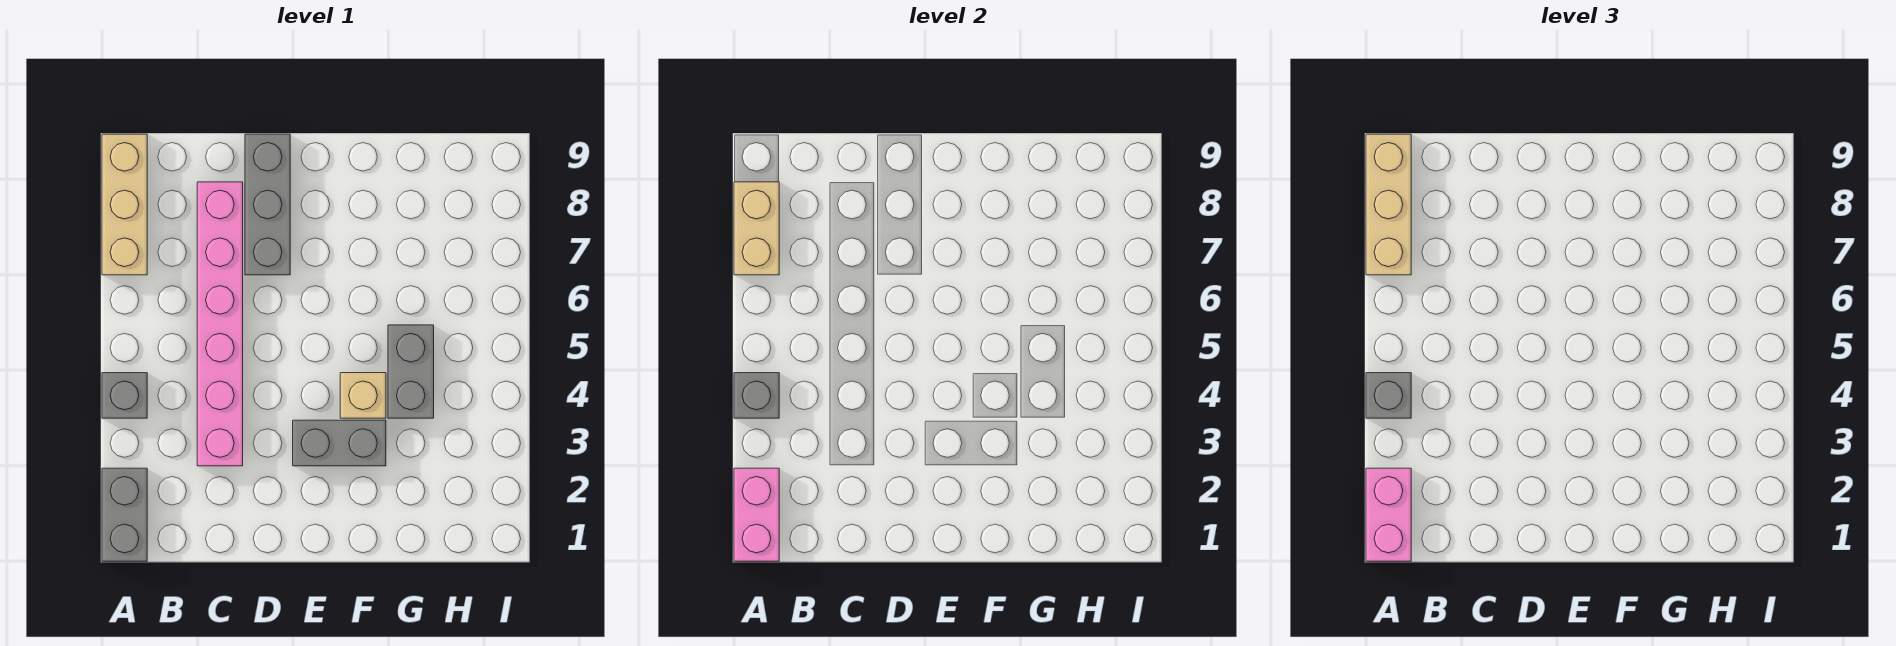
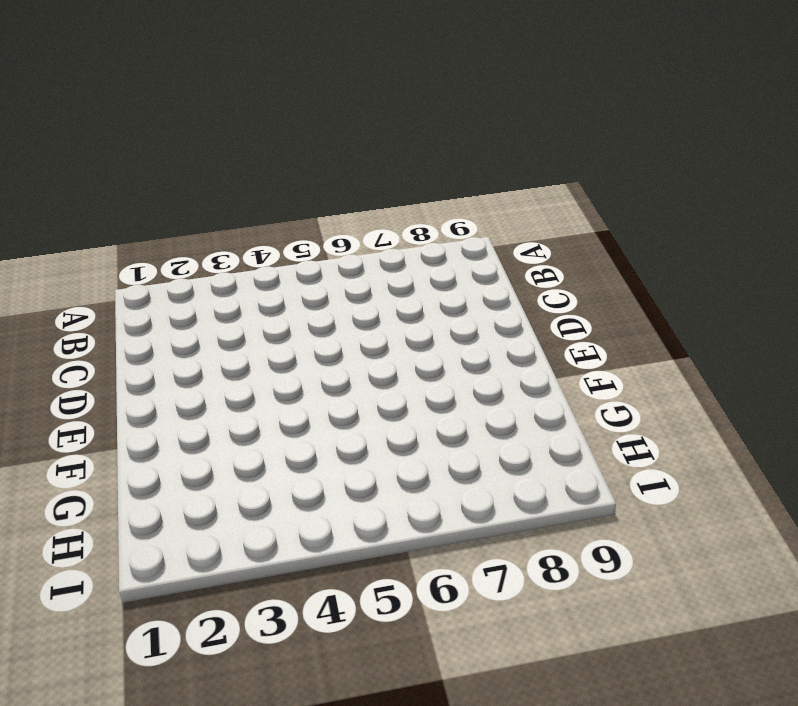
none -> grey brick A1:A2 level 1
none -> grey brick A4 level 1
none -> tan brick A7:A9 level 1

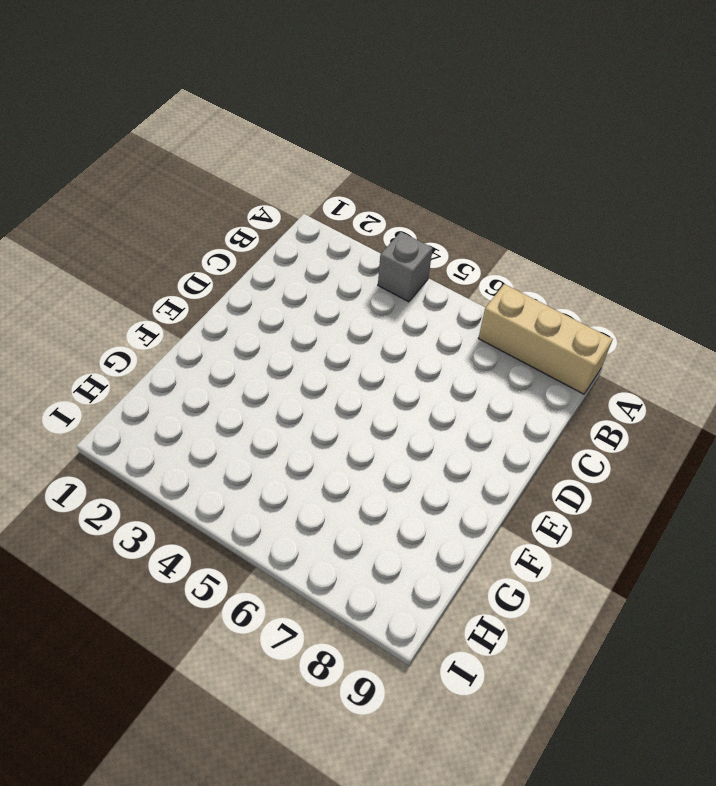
none -> grey brick A1:A2 level 1
none -> pink brick C3:C8 level 1
none -> grey brick D7:D9 level 1

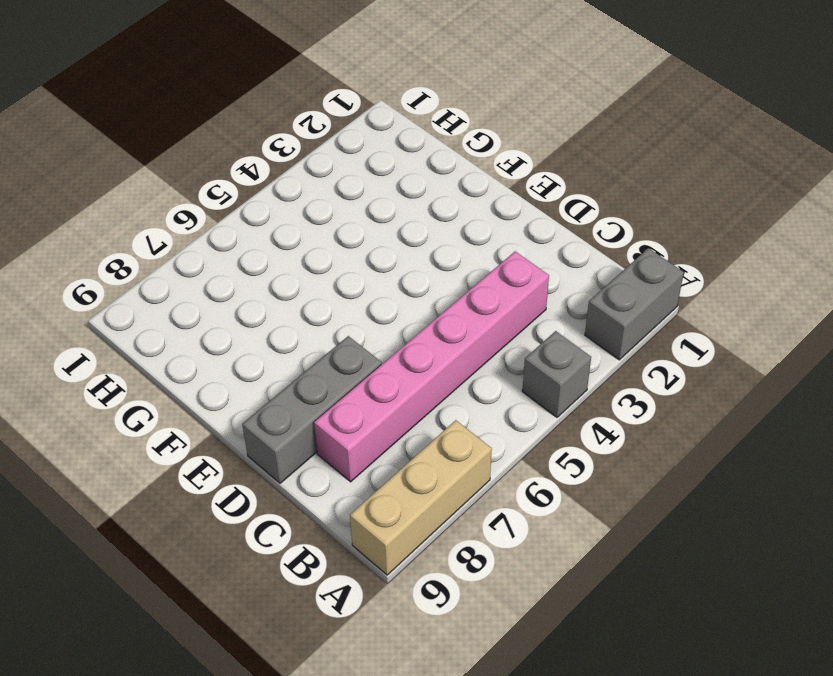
none -> grey brick E3:F3 level 1
none -> tan brick F4 level 1
none -> grey brick G4:G5 level 1

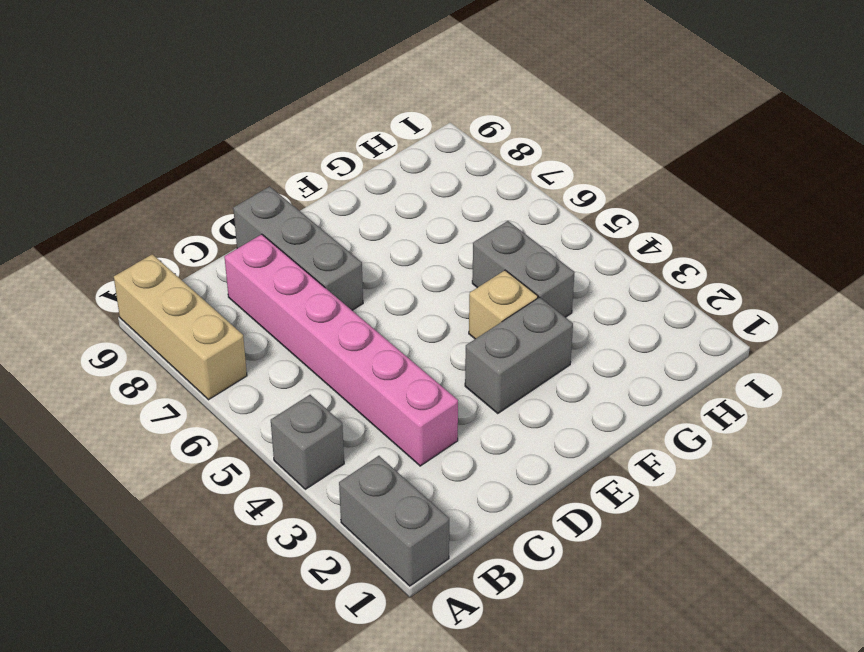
none -> pink brick A1:A2 level 2
none -> grey brick A4 level 2
none -> tan brick A7:A8 level 2

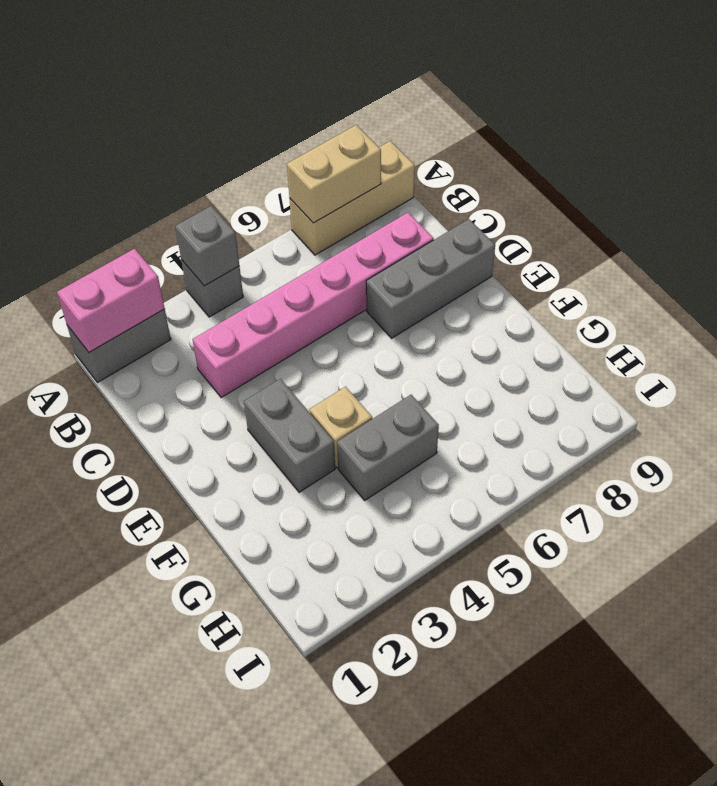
none -> pink brick A1:A2 level 3
none -> grey brick A4 level 3
none -> tan brick A7:A9 level 3

